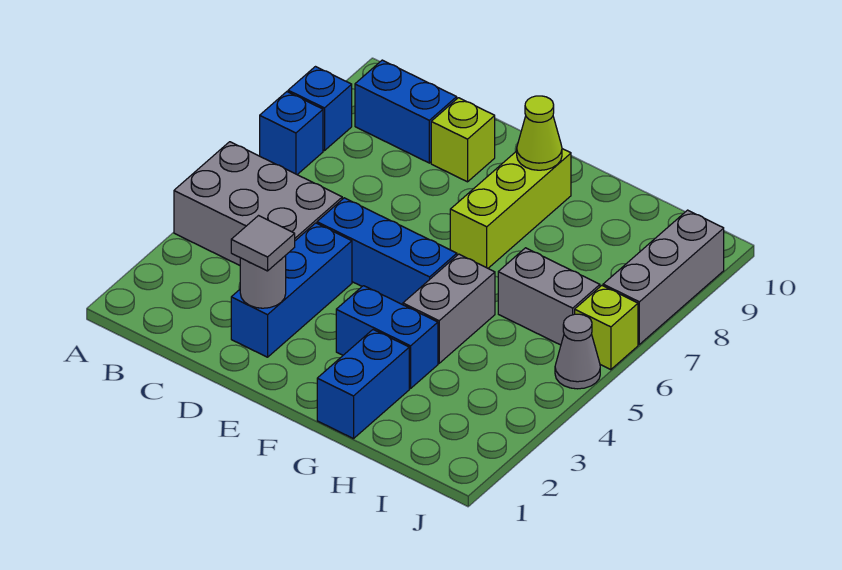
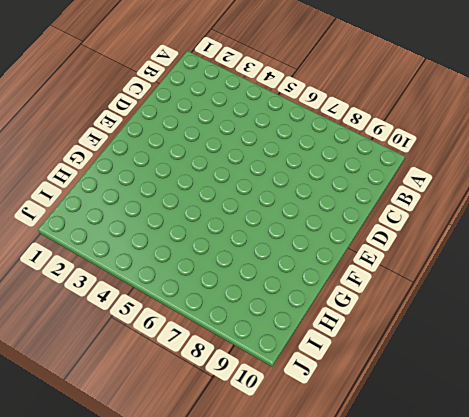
none -> grey brick A4:C5 level 1
none -> blue brick A7 level 1
none -> blue brick A8 level 1

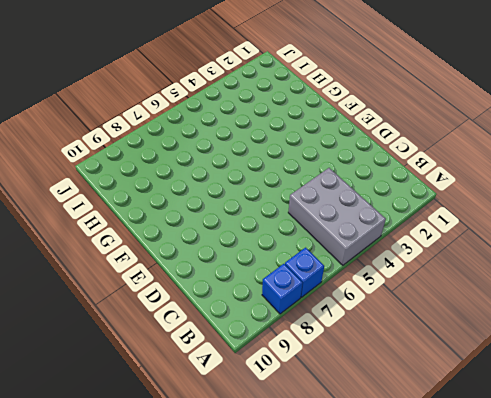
none -> blue brick B9:C9 level 1
none -> blue brick D2:D4 level 1
none -> blue brick D5:F5 level 1

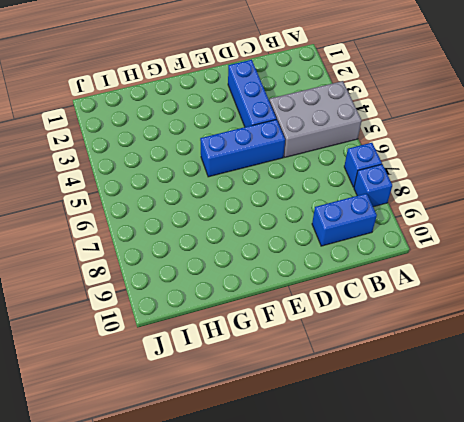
none -> lime brick D9 level 1
none -> blue brick F3:G3 level 1
none -> lime brick F7:F9 level 1

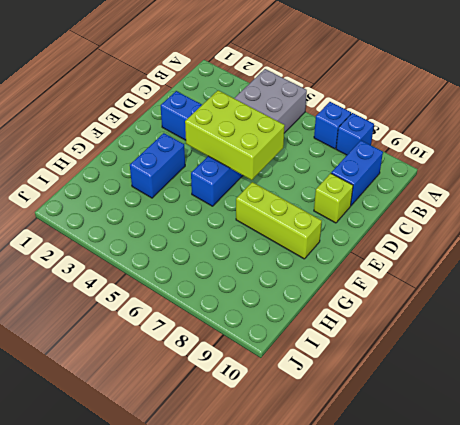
lime brick D4:E6 level 2 -> none
none -> blue brick G1:G2 level 1
none -> grey brick G4:G5 level 1
none -> grey brick H6:I6 level 1

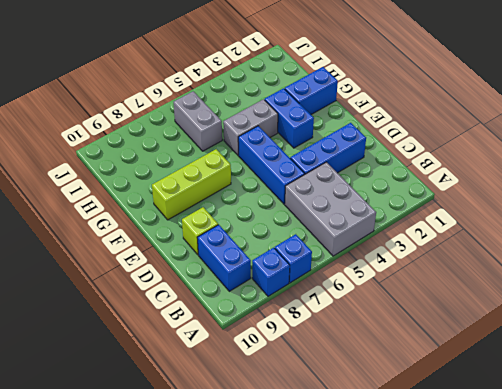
none -> grey cone J5 level 1
none -> lime brick J6 level 1
none -> grey brick J7:J9 level 1

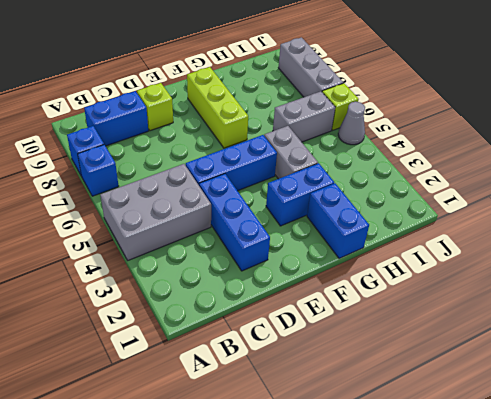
none -> grey round brick D2 level 2
none -> lime cone F9 level 2
none -> grey tile D2 level 3

